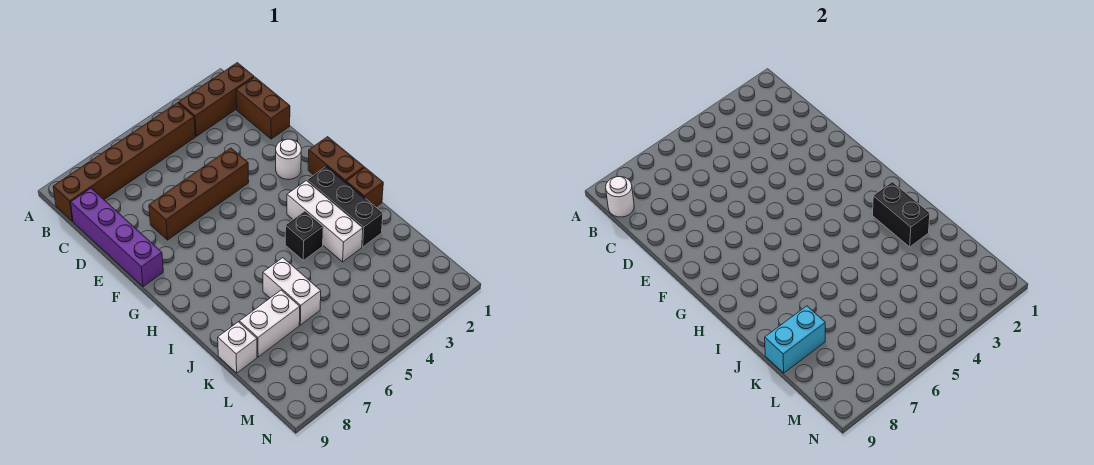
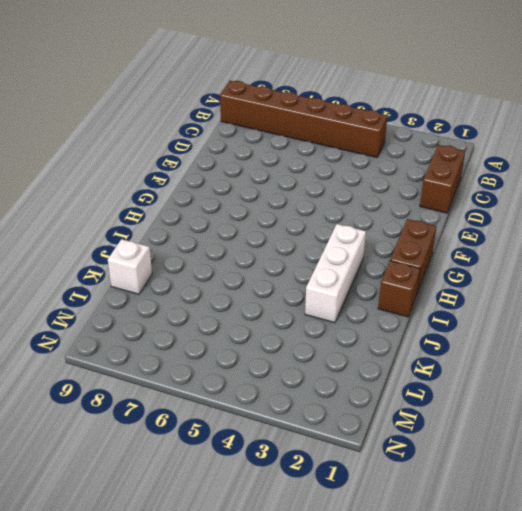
none -> brown brick B1:B3 level 1
none -> purple brick C9:F9 level 1
none -> brown brick E4:E7 level 1

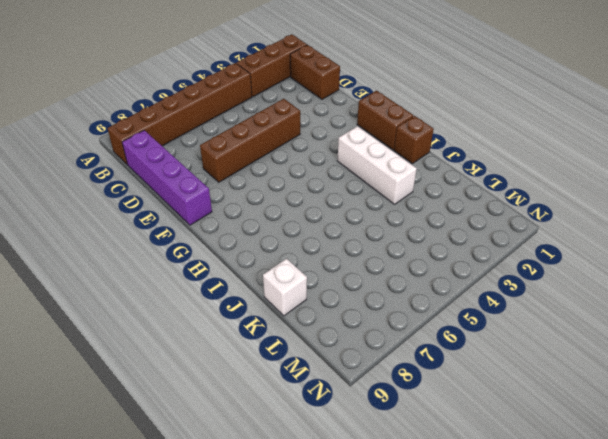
none -> white round brick F2 level 1
none -> black brick H2:J2 level 1
none -> black brick I4 level 1

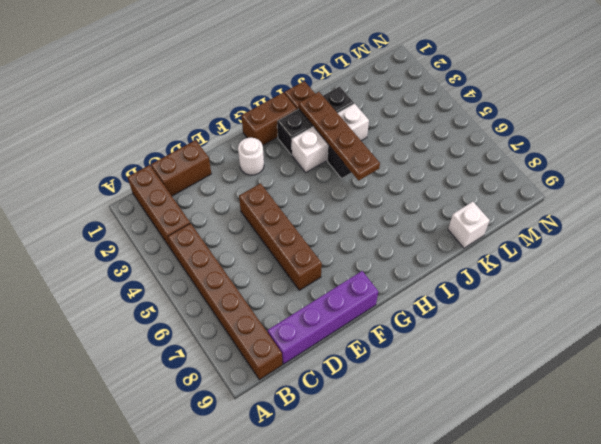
brown plate I2:I5 level 2 -> black brick I2:J2 level 2
none -> white brick J6:K6 level 1
none -> white brick K7:K8 level 1
none -> white round brick B9 level 2

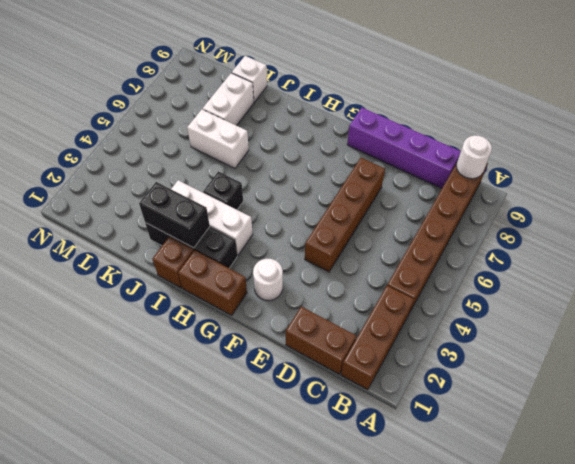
none -> cyan brick K8:K9 level 2

